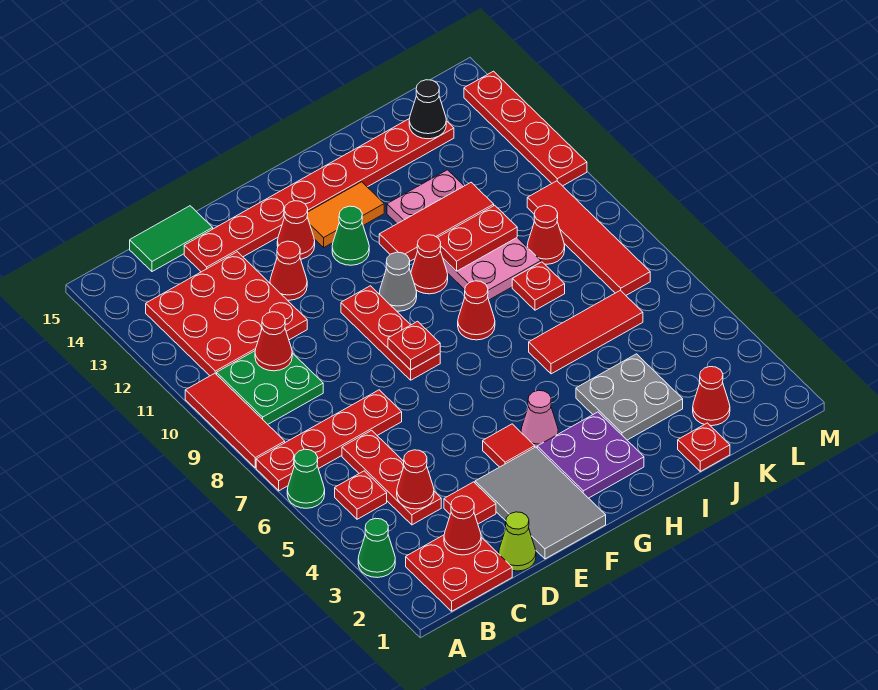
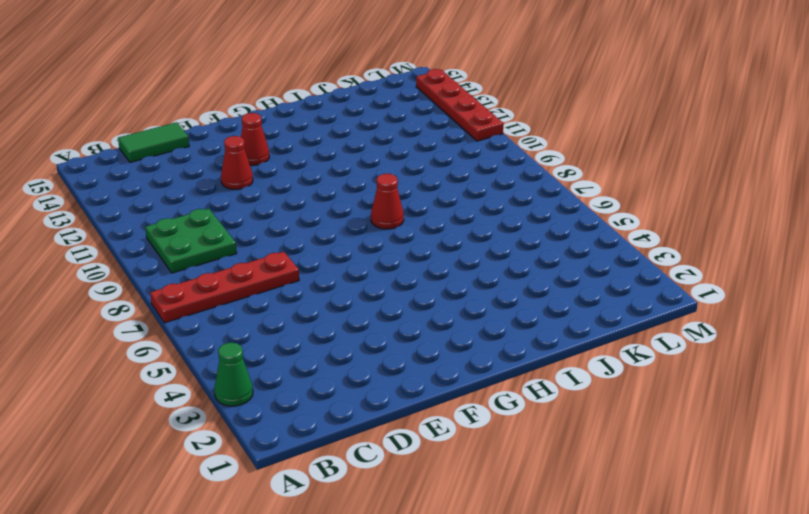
none -> green cone A6 level 1
none -> red tile A8:A10 level 1
none -> red plate B1:C2 level 1
none -> red plate B5 level 1

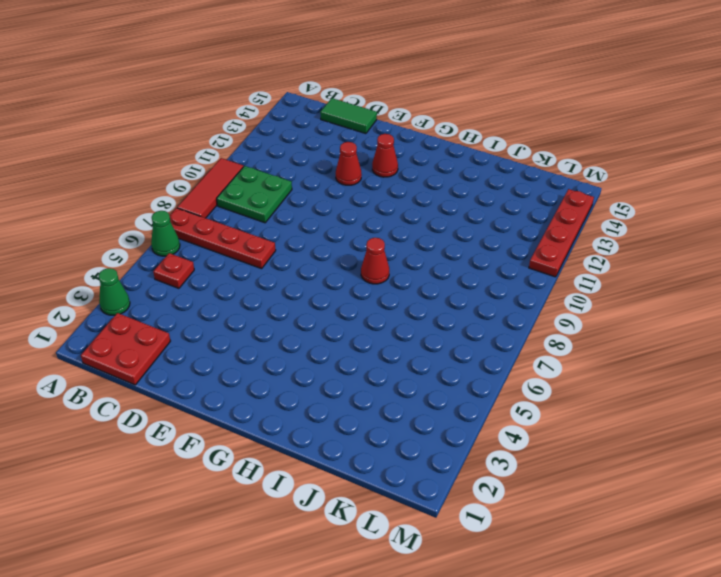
none -> red plate B11:D13 level 1
none -> red plate C4:C6 level 1
none -> lime cone D1 level 1
none -> red tile D3 level 1

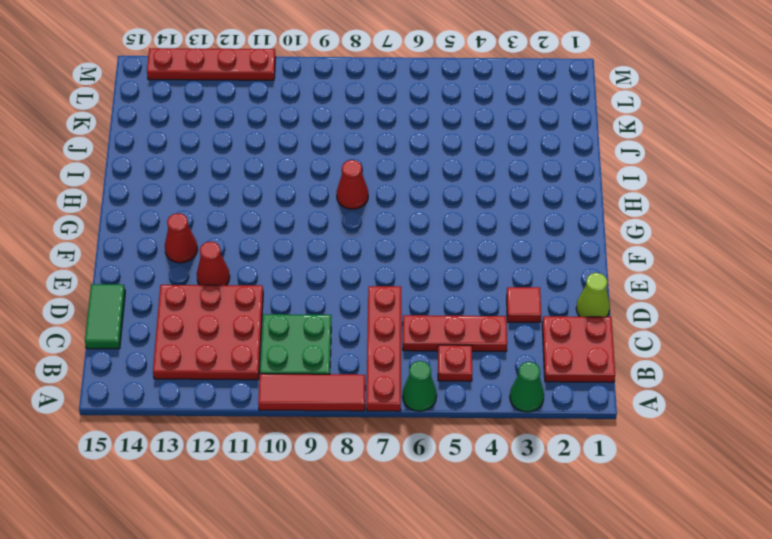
none -> red plate D14:K14 level 1
none -> grey tile E1:F3 level 1
none -> red tile F4 level 1
none -> red plate F8:F10 level 1

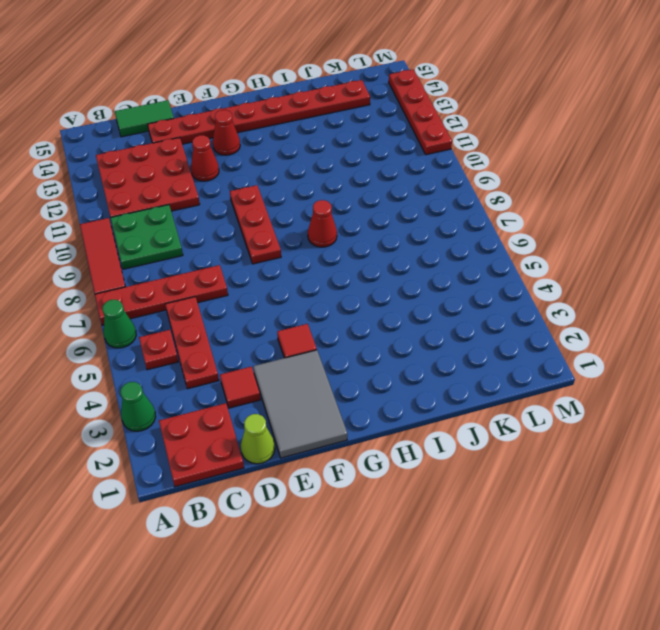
none -> purple plate G2:H3 level 1
none -> pink cone G4 level 1
none -> grey cone G10 level 1
none -> green cone G12 level 1

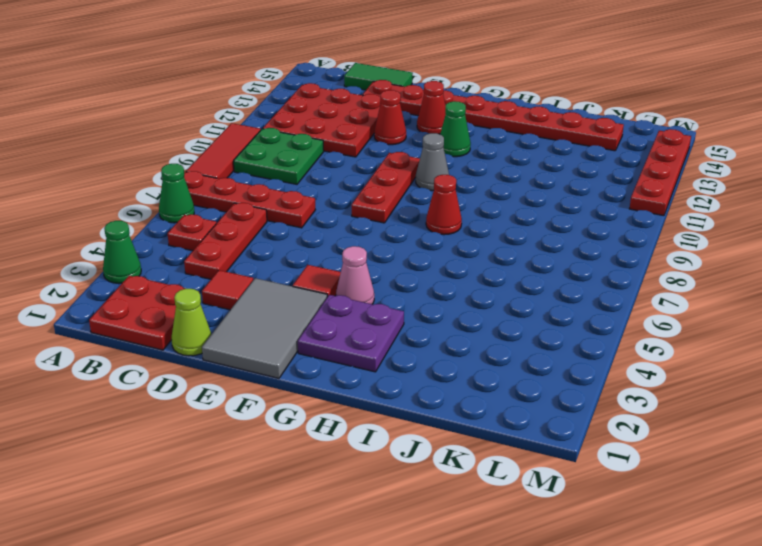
none -> orange tile G13:H13 level 1
none -> red cone H10 level 1
none -> grey plate I3:J4 level 1
none -> red tile I6:K6 level 1

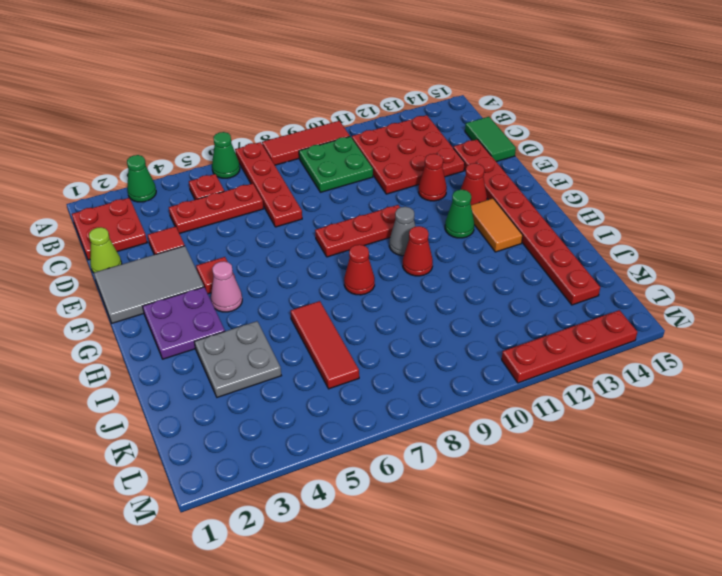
none -> pink plate I9:J12 level 1
none -> red plate J1 level 1
none -> red plate J8 level 1
none -> red cone K2 level 1

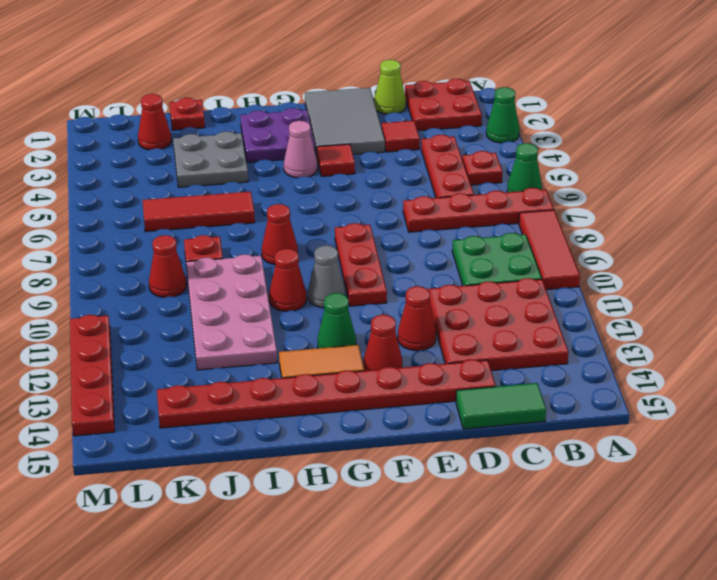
none -> red tile L7:L10 level 1
none -> red cone C2 level 2
none -> red cone C4 level 2
none -> red cone C10 level 2

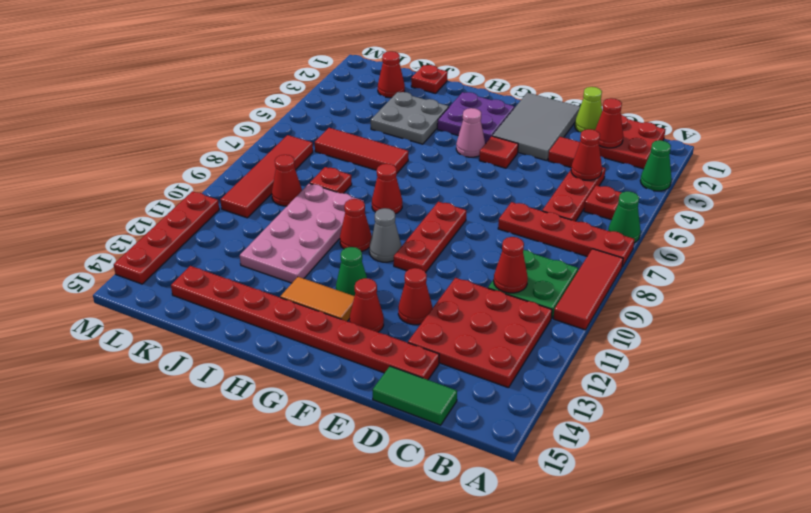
none -> red plate F8 level 2
none -> red tile H11:J11 level 2
none -> red plate I10:J10 level 2
none -> black cone K14 level 2

